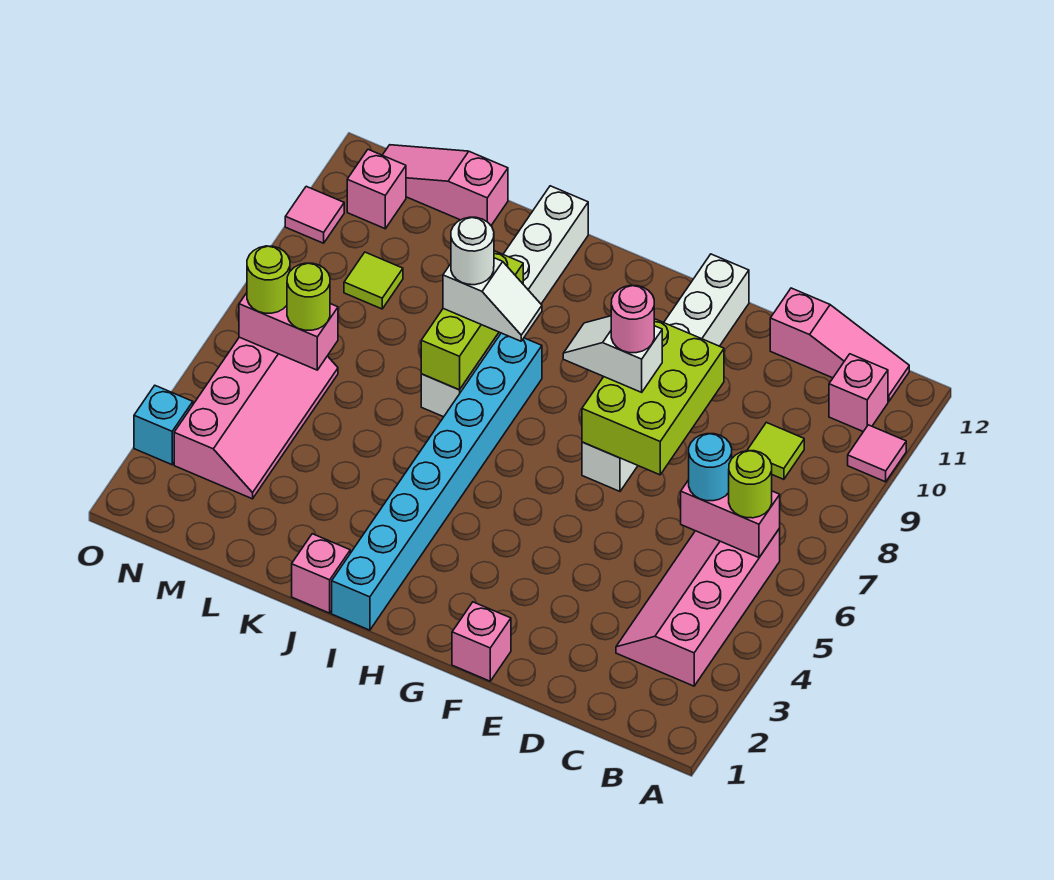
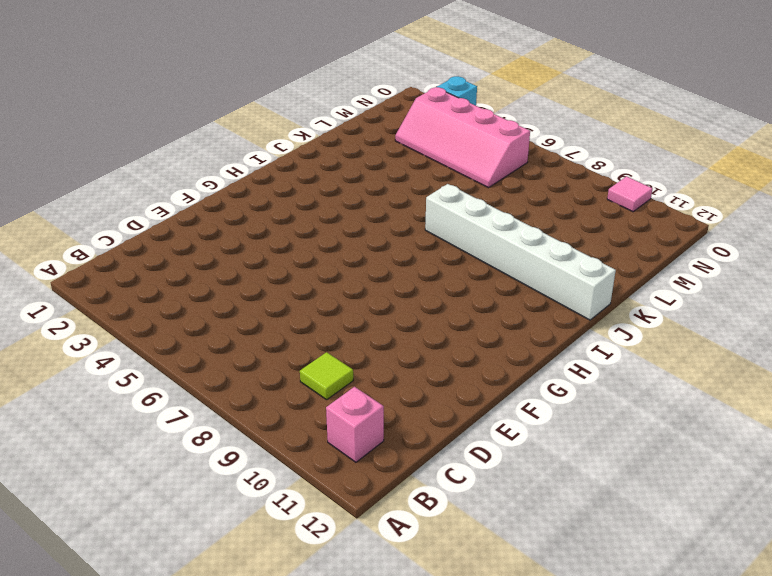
none -> pink tile A10 level 1
none -> pink slope B3:C6 level 1 top B
none -> pink slope B12:D12 level 1 top D

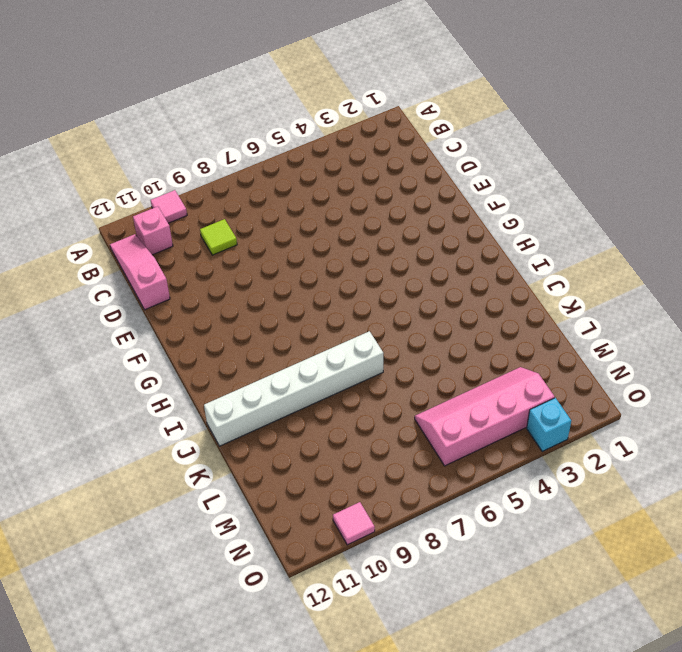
none -> pink slope B3:C6 level 1 top B
none -> pink brick F1 level 1
none -> white brick F7:F12 level 1

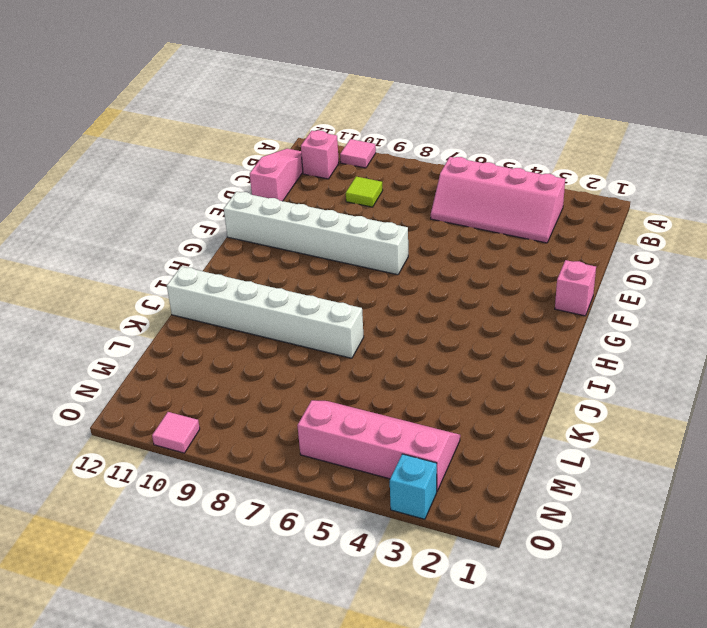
none -> cyan brick I1:I8 level 1
none -> pink brick J1 level 1
none -> pink slope L12:N12 level 1 top L

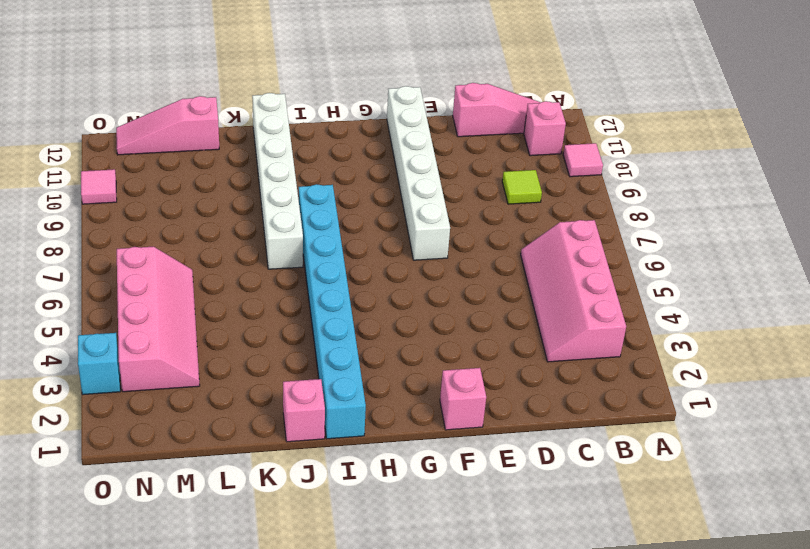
none -> lime tile M9 level 1
none -> pink brick N11 level 1
none -> pink brick B6:C6 level 2

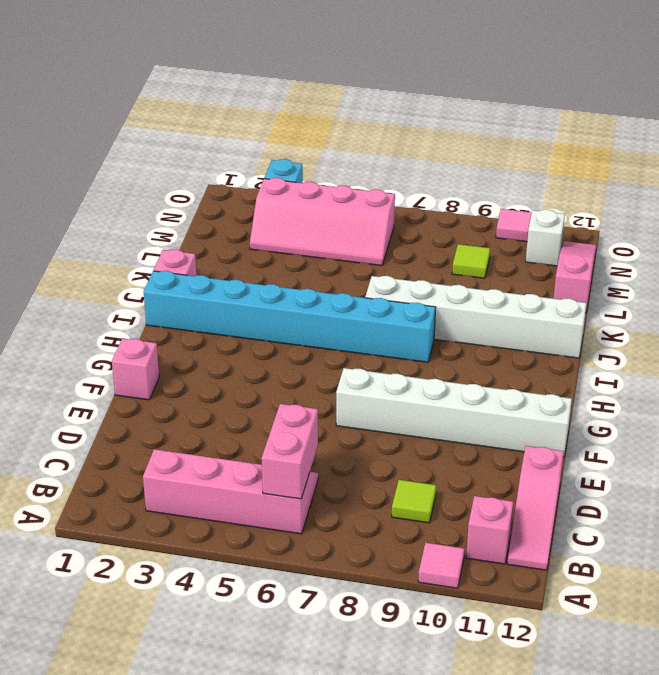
white brick N11 level 1 -> pink brick N11 level 1
none -> lime brick E7:F9 level 2
none -> lime brick J7:J9 level 2
none -> pink brick M6:N6 level 2

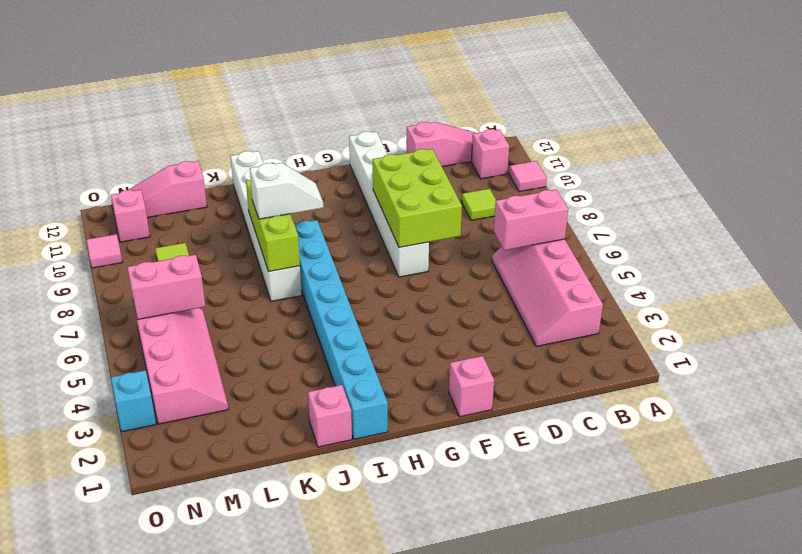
none -> lime round brick B6 level 3
none -> cyan round brick C6 level 3
none -> white slope F8:G8 level 3 top F

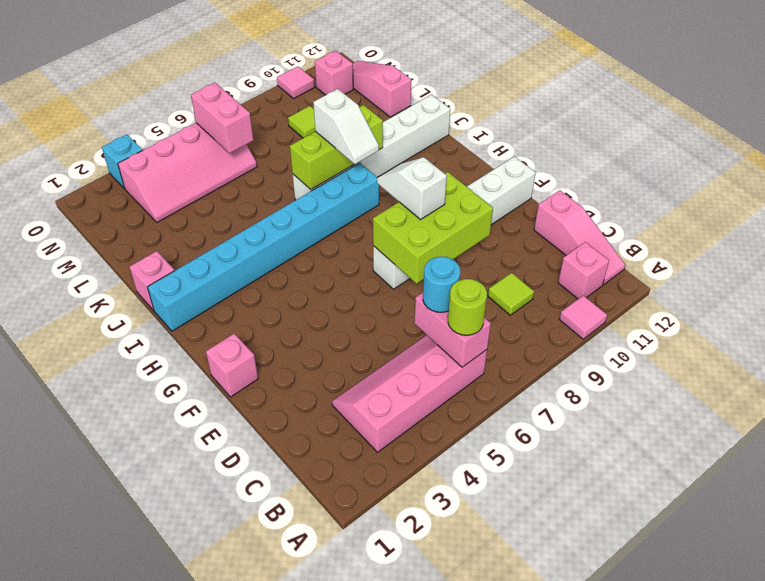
none -> lime round brick M6 level 3
none -> lime round brick N6 level 3
none -> pink round brick F8 level 4

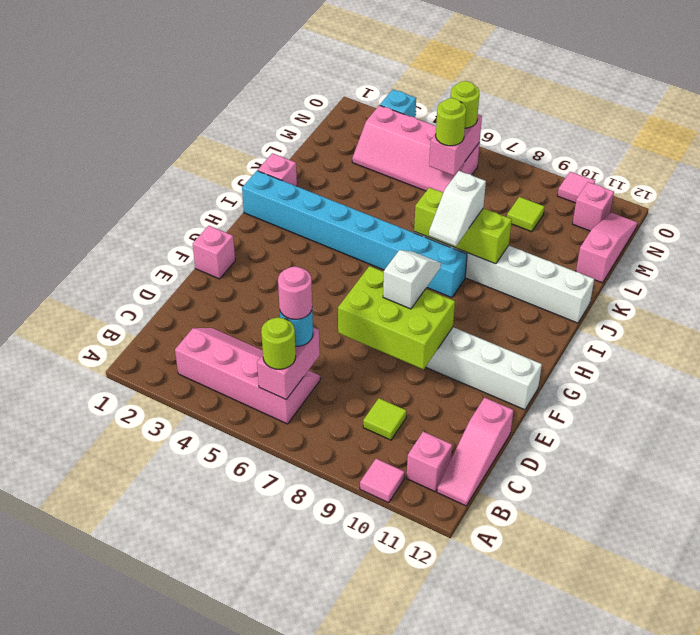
pink round brick C6 level 4 -> pink round brick F8 level 4
none -> white round brick J8 level 4

